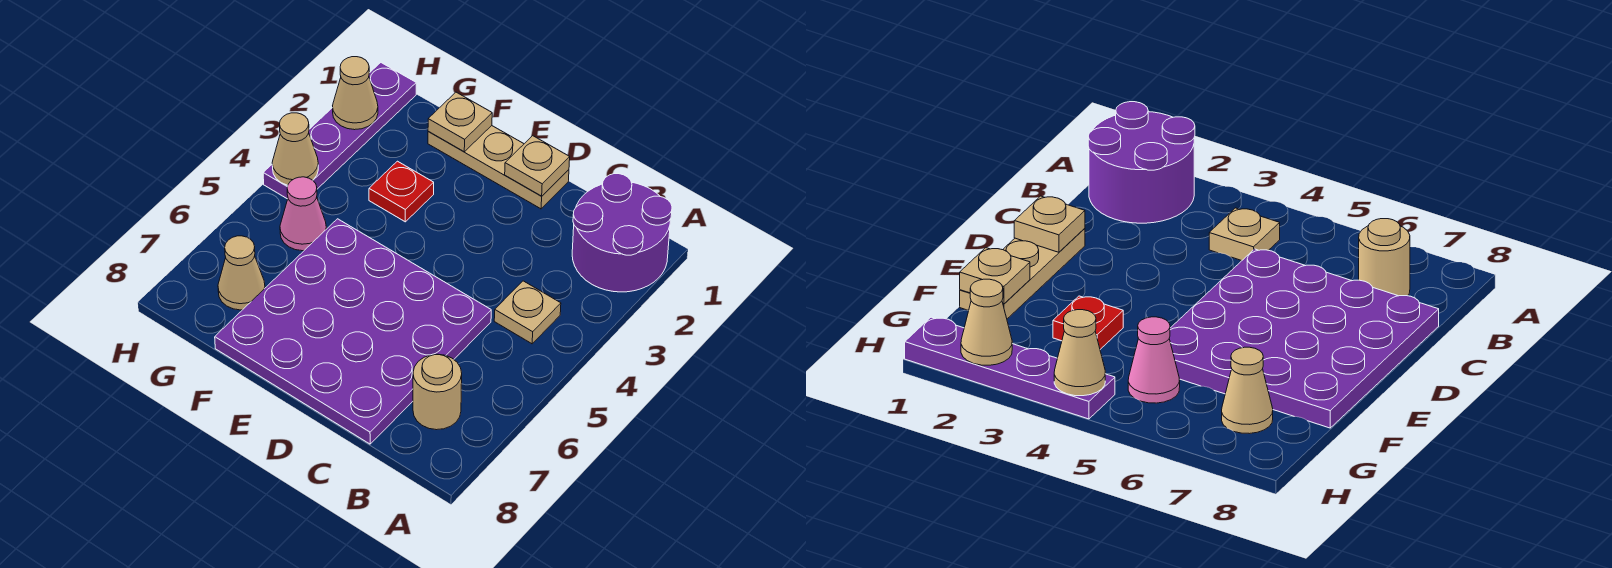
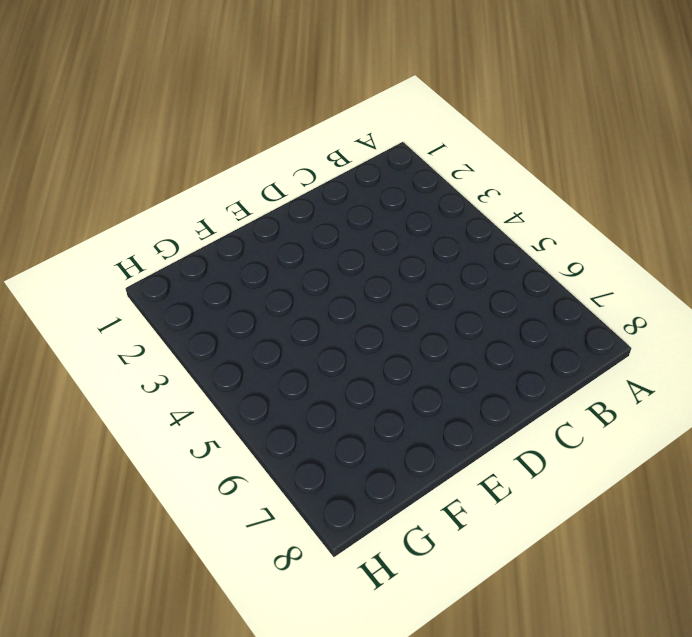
none -> purple round brick A1:B2 level 1
none -> tan plate B4 level 1
none -> tan round brick B7 level 1

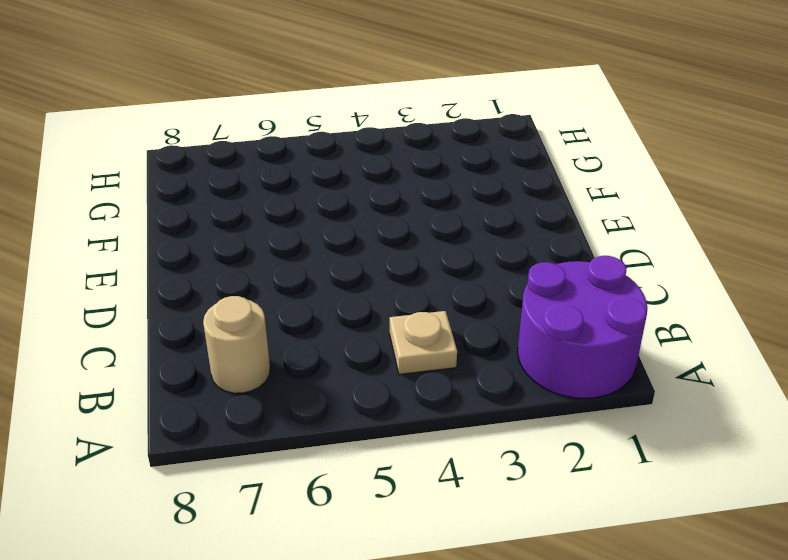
none -> purple plate C5:F8 level 1
none -> tan plate D1:F1 level 1
none -> red plate F3 level 1

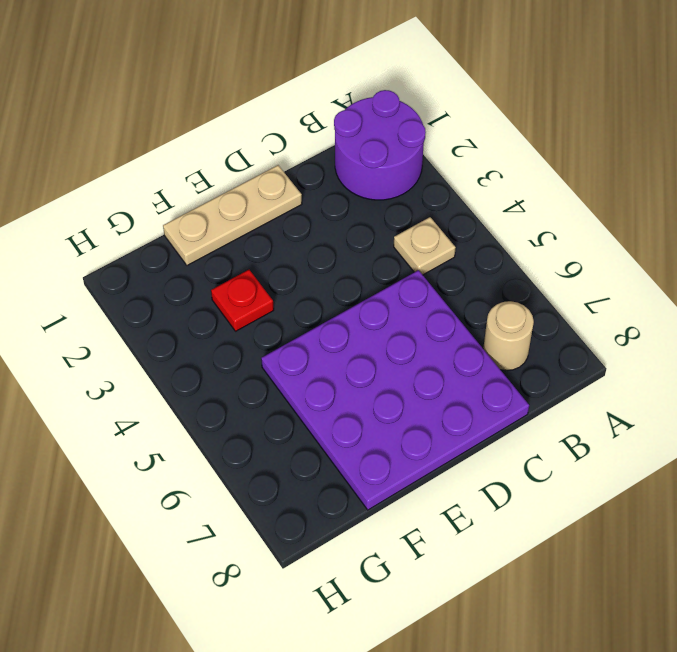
none -> pink cone G5 level 1
none -> tan cone G7 level 1
none -> purple plate H1:H4 level 1

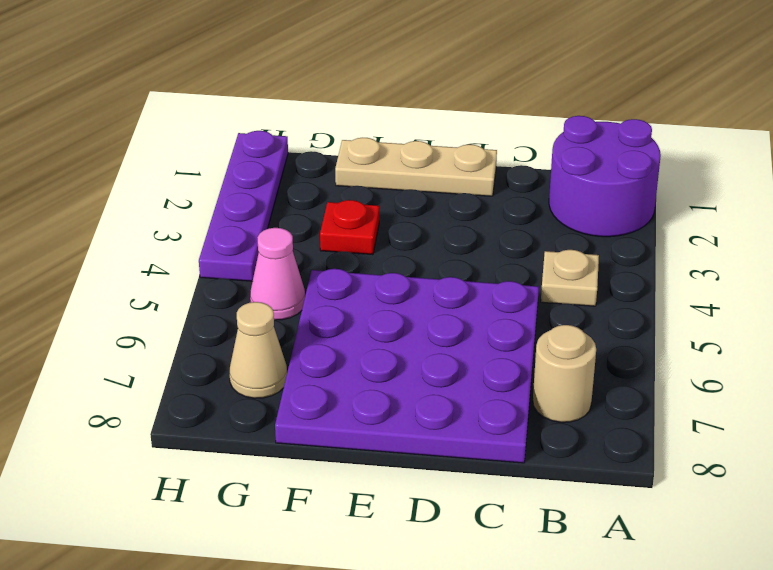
none -> tan plate D1 level 2
none -> tan plate F1 level 2
none -> tan cone H2 level 2

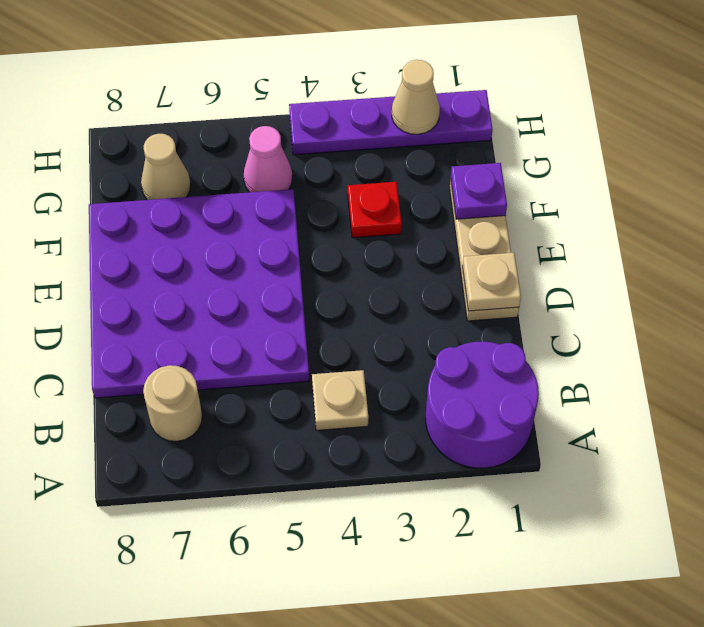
purple plate F1 level 2 -> tan plate F1 level 2
none -> tan cone H4 level 2

